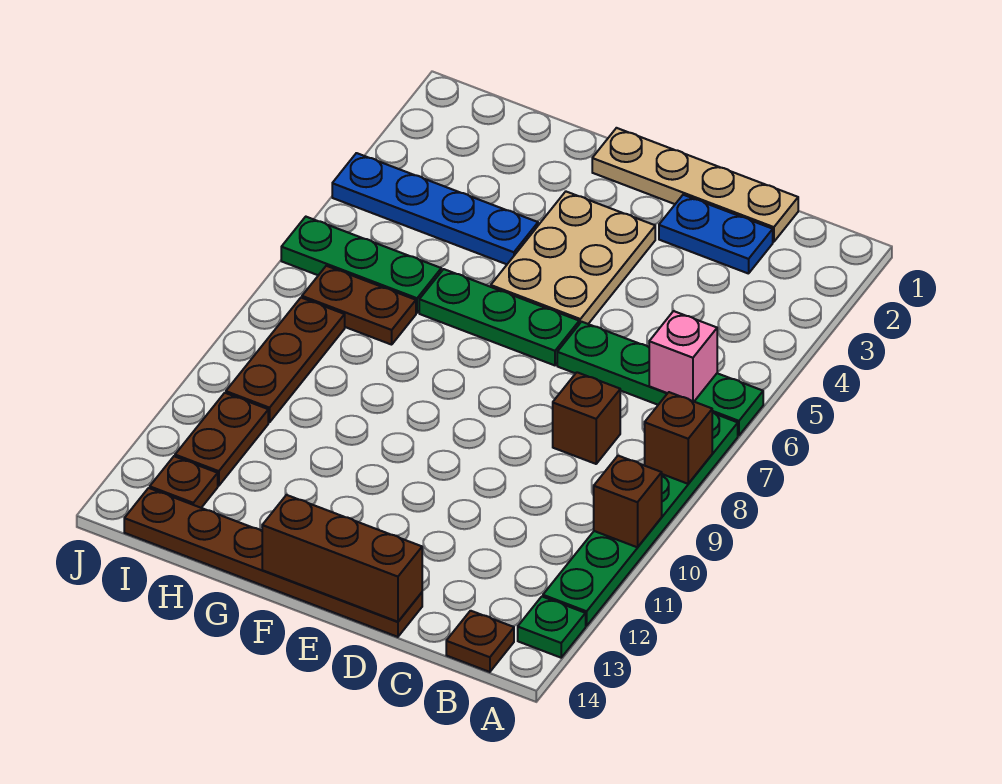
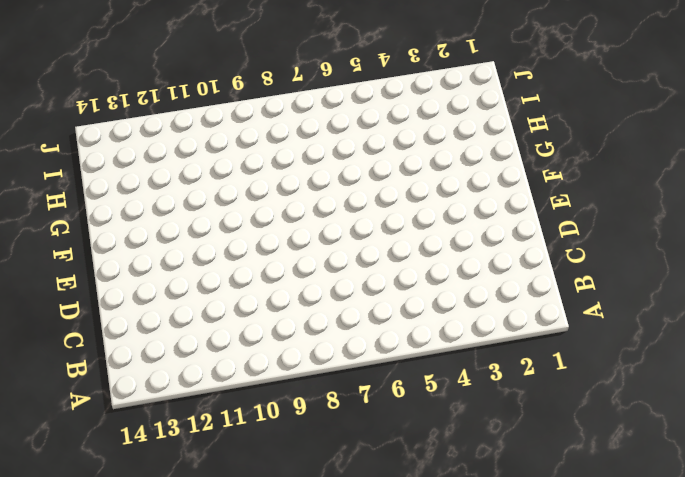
none -> green plate A6:D6 level 1
none -> green plate A7:A12 level 1
none -> green plate A13 level 1

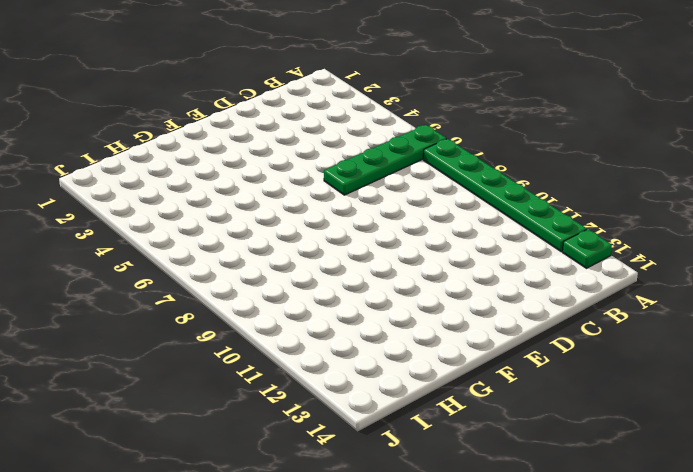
none -> brown plate B14 level 1
none -> tan plate C1:F1 level 1
none -> blue plate C2:D2 level 1

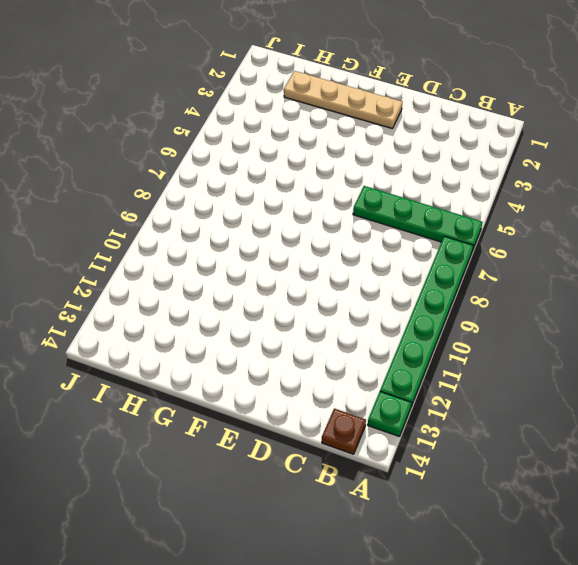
tan plate E2:H2 level 1 -> tan plate C1:F1 level 1
none -> blue plate C2:D2 level 1
none -> brown brick C8 level 1
none -> brown plate D14:I14 level 1

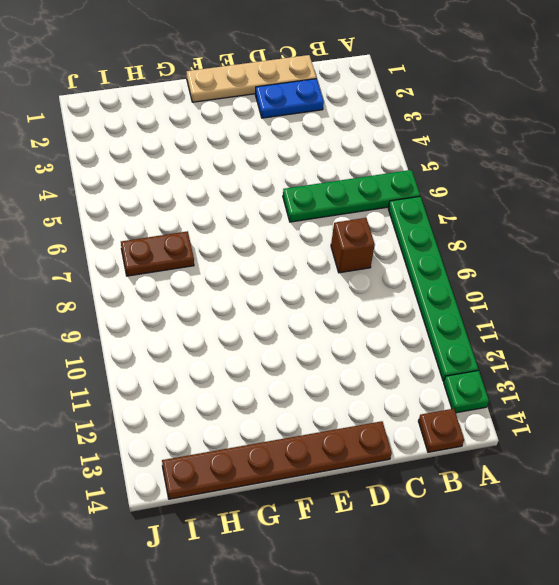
none -> tan plate E3:F5 level 1
none -> green plate E6:G6 level 1
none -> blue plate G4:J4 level 1

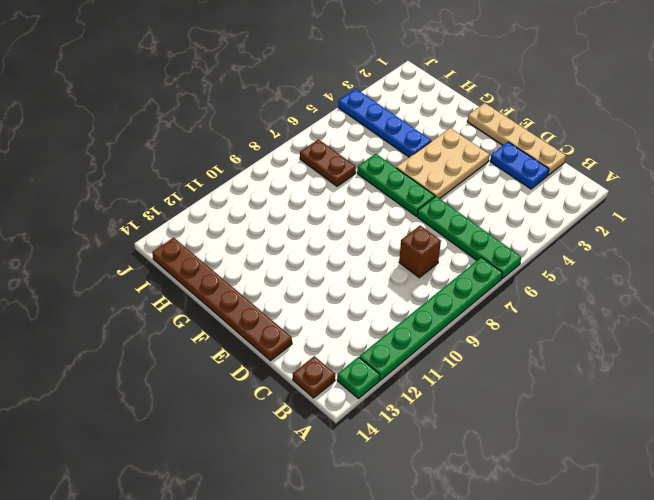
none -> green plate H6:J6 level 1
none -> brown plate I8:I10 level 1
none -> brown plate I11:I12 level 1

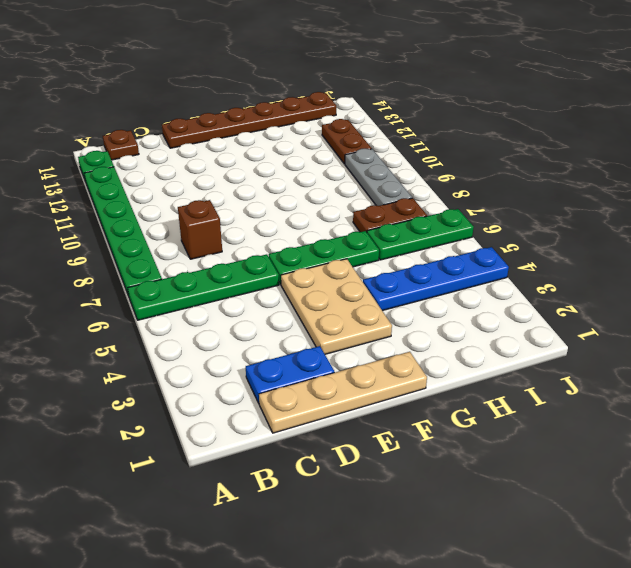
grey plate I8:I10 level 1 -> brown plate I8:I10 level 1
none -> brown plate I13 level 1
none -> brown brick A8 level 2
none -> brown brick A10 level 2

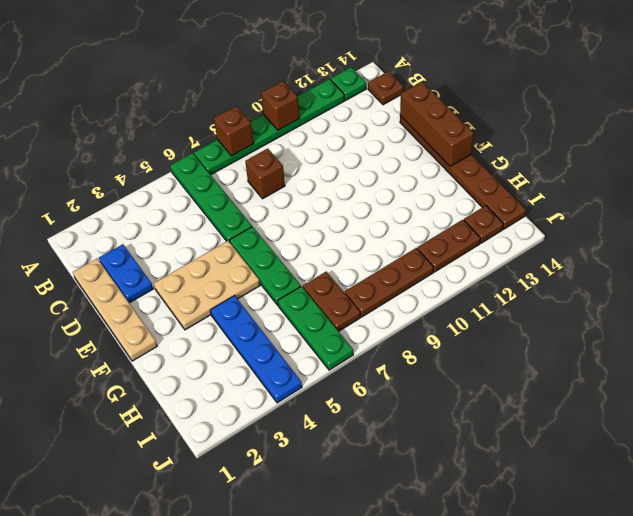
none -> pink brick B6 level 2

